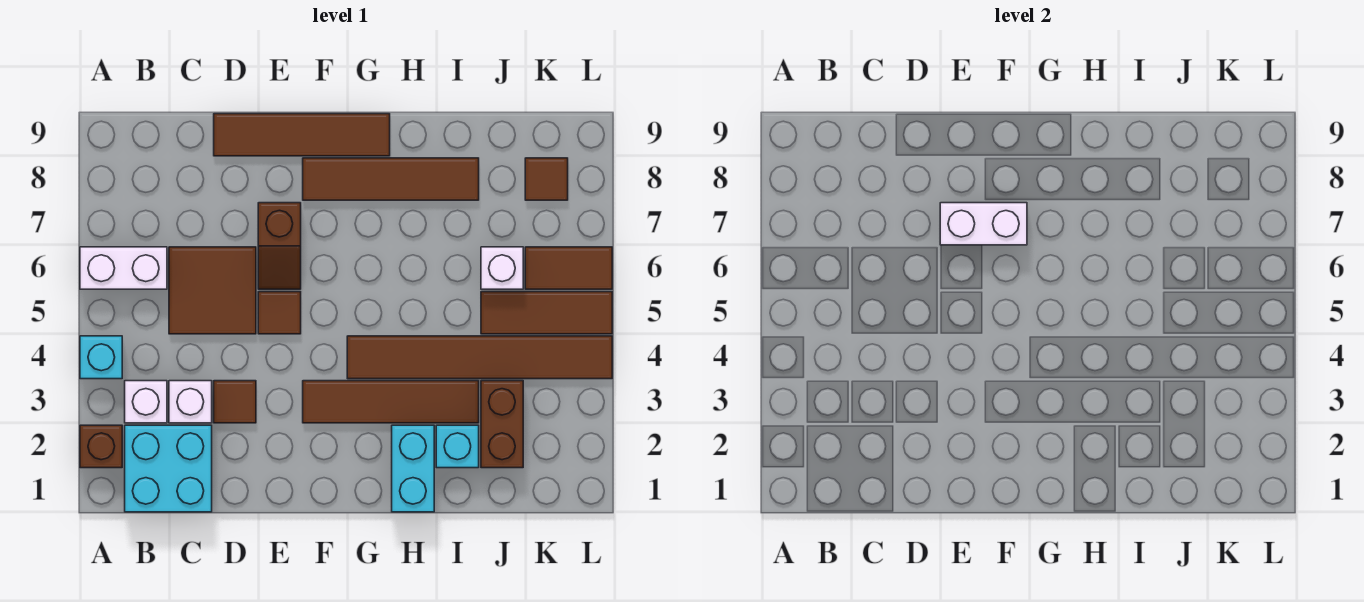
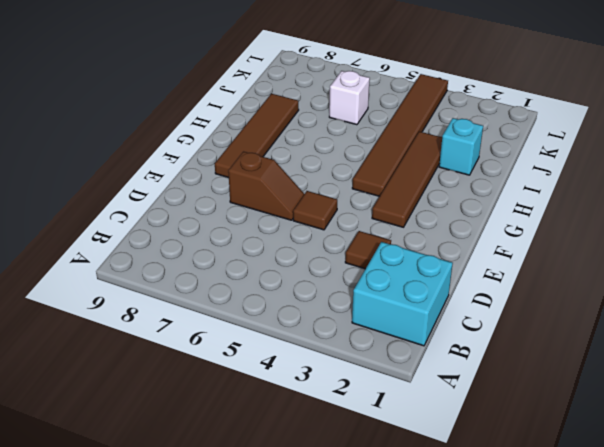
none -> brown brick A2 level 1
none -> cyan brick A4 level 1
none -> white brick A6:B6 level 1

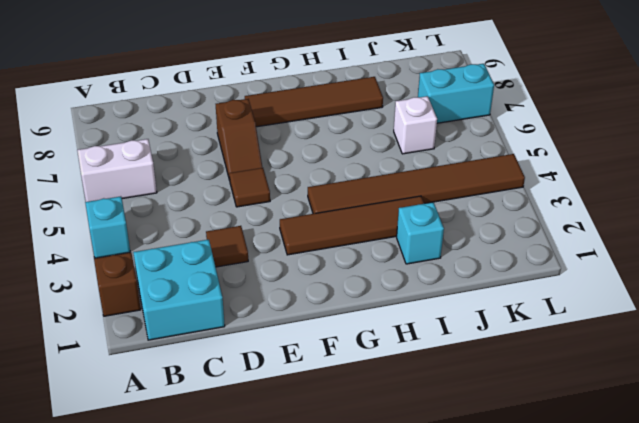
cyan brick K7:L7 level 1 -> cyan brick H1:H2 level 1
none -> white brick B3 level 1
none -> white brick C3 level 1
none -> brown tile C5:D6 level 1

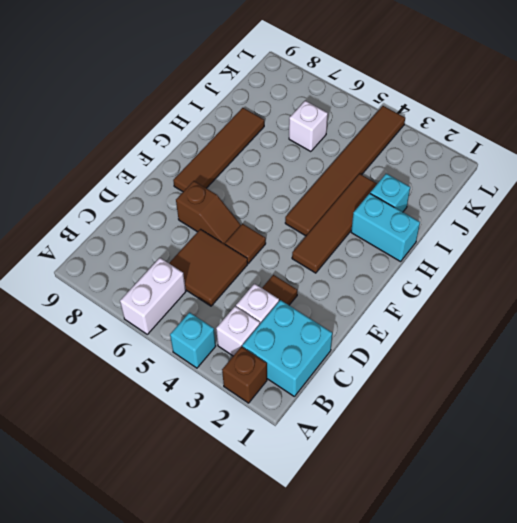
none -> brown tile D9:G9 level 1
none -> brown brick J2:J3 level 1
none -> brown tile J5:L5 level 1

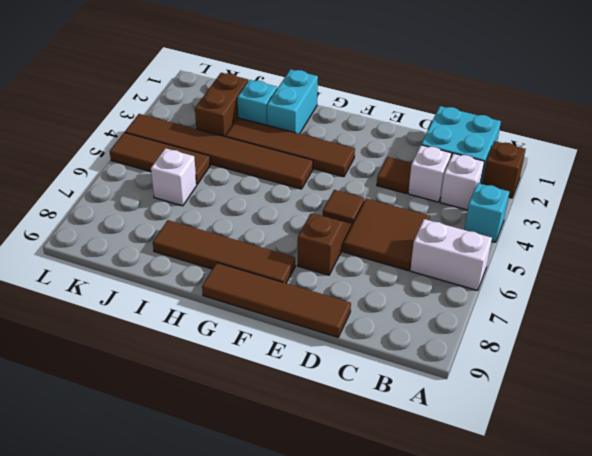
none -> brown tile K6:L6 level 1
none -> brown tile K8 level 1
none -> white brick E7:F7 level 2

